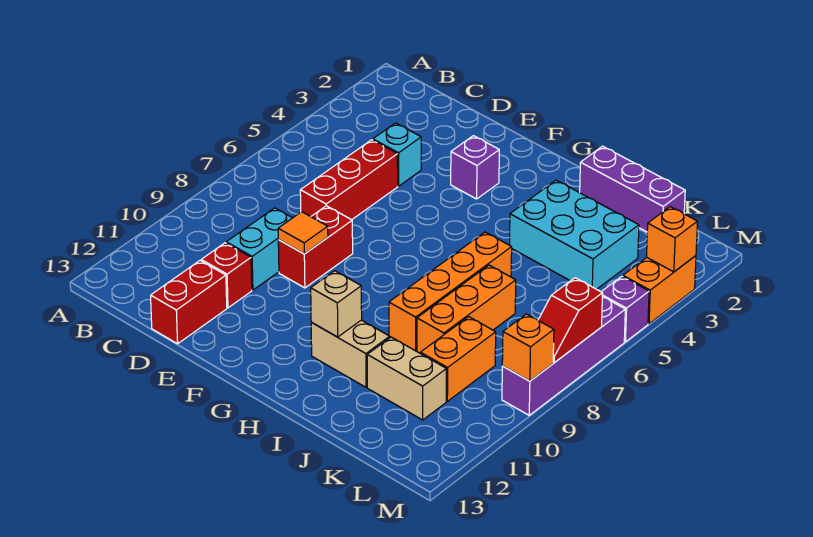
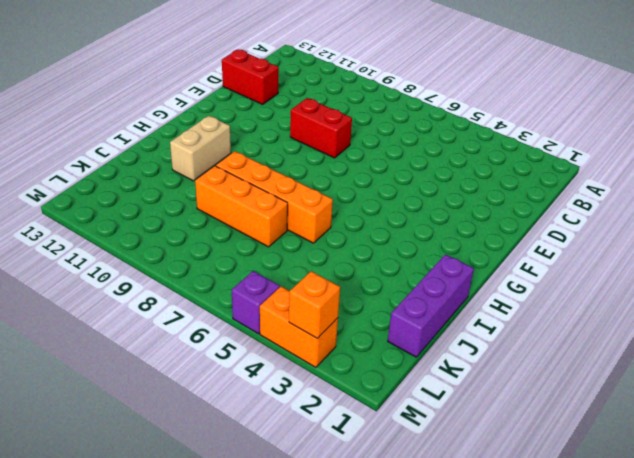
none -> cyan brick D4 level 1
none -> red brick D5:D7 level 1
none -> cyan brick D9:D10 level 1

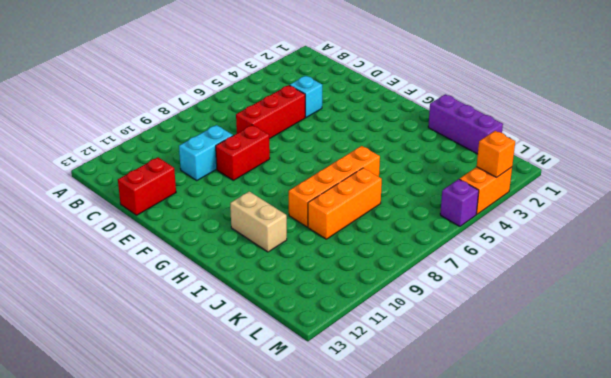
none -> red brick D11 level 1
none -> purple brick F3 level 1
none -> cyan brick I3:K4 level 1

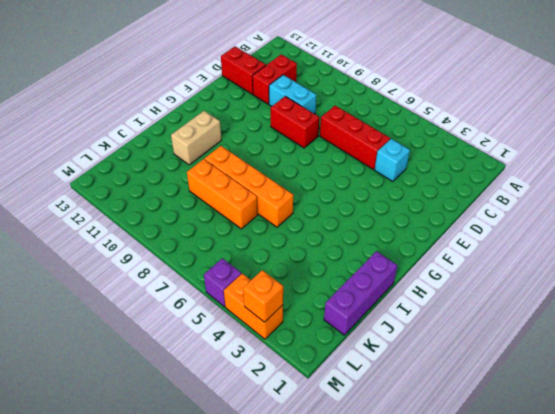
red brick C11:D11 level 1 -> red brick D11 level 1
none -> purple brick F3 level 1
none -> cyan brick I3:K4 level 1
none -> tan brick J11:K11 level 1

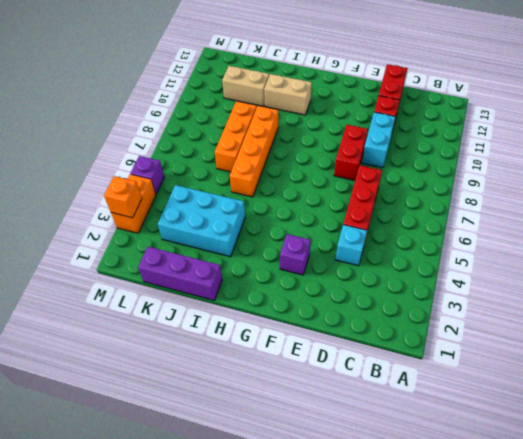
none -> orange brick K9:K10 level 1
none -> purple brick M6:M9 level 1
none -> orange tile E9 level 2

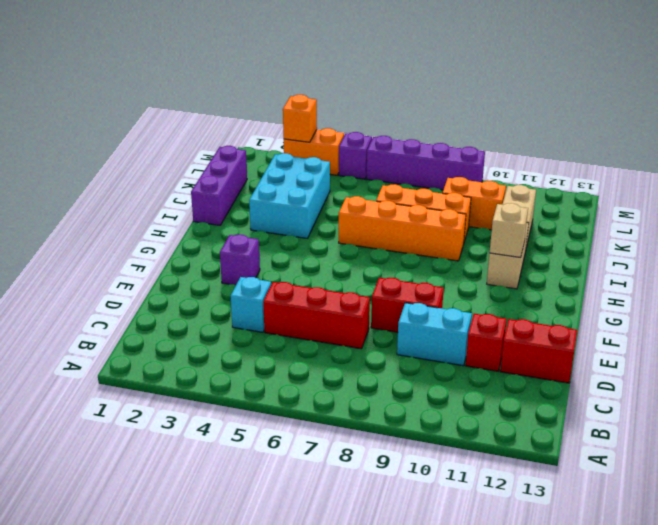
none -> orange tile E9 level 2
none -> red slope M7:M8 level 2 top 7
none -> orange brick M9 level 2

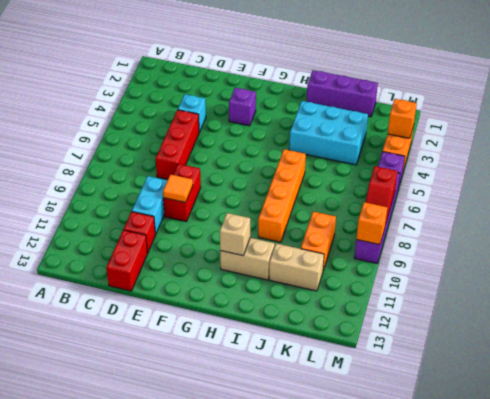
none -> orange brick J7:J9 level 1

